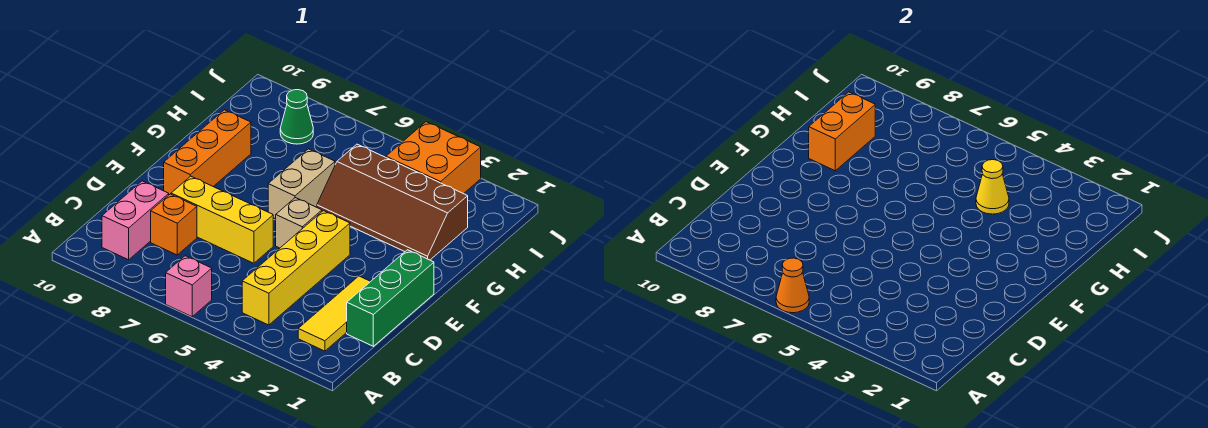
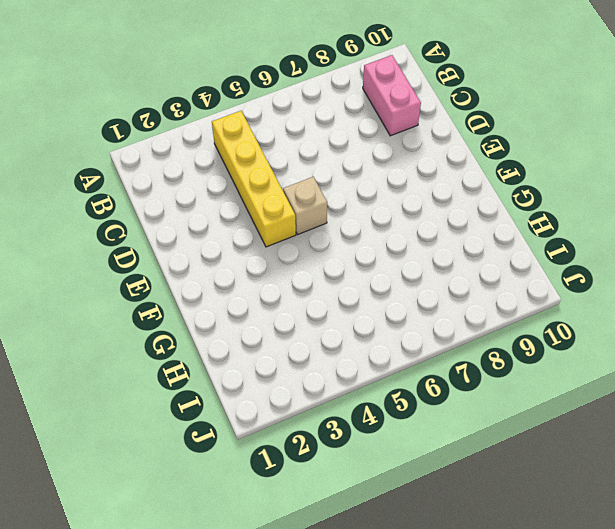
none -> pink brick A6 level 1
none -> yellow tile B2:D2 level 1
none -> green brick C1:E1 level 1

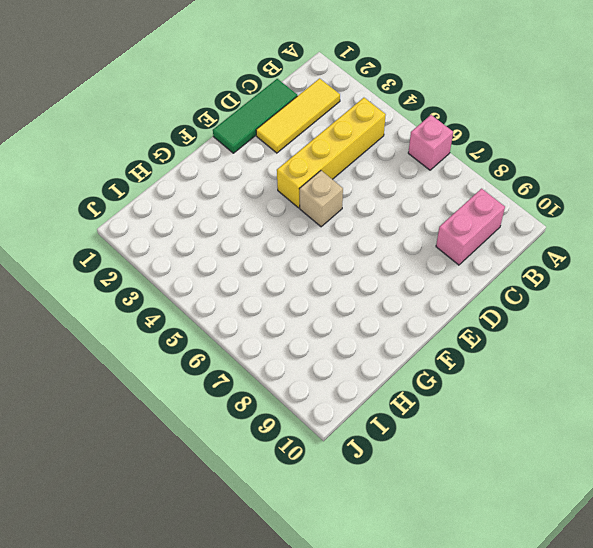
green tile C1:E1 level 1 -> green brick C1:E1 level 1
none -> orange brick C8 level 1
none -> yellow brick D6:D8 level 1
none -> orange brick E9:G9 level 1

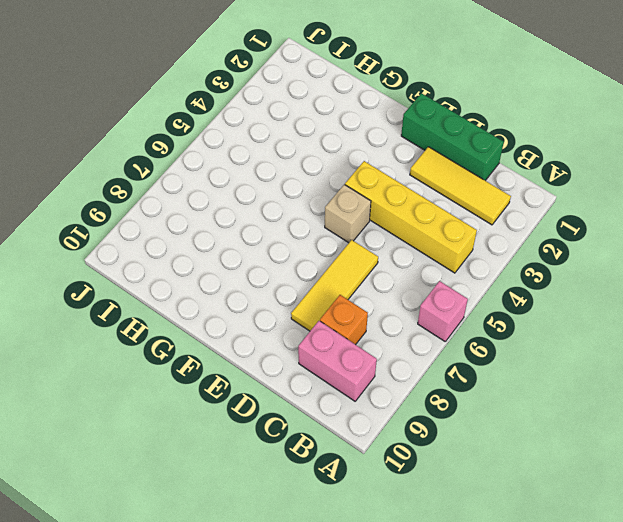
yellow tile D6:D8 level 1 -> yellow brick D6:D8 level 1
none -> orange brick E9:G9 level 1
none -> tan brick F6:G6 level 1
none -> brown slope G2:H5 level 1 top H

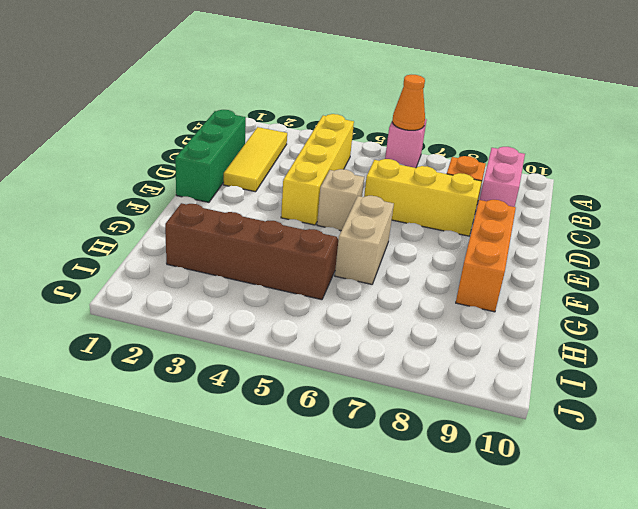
none -> orange brick I3:J4 level 1
none -> green cone I8 level 1
none -> orange brick G9:H9 level 2

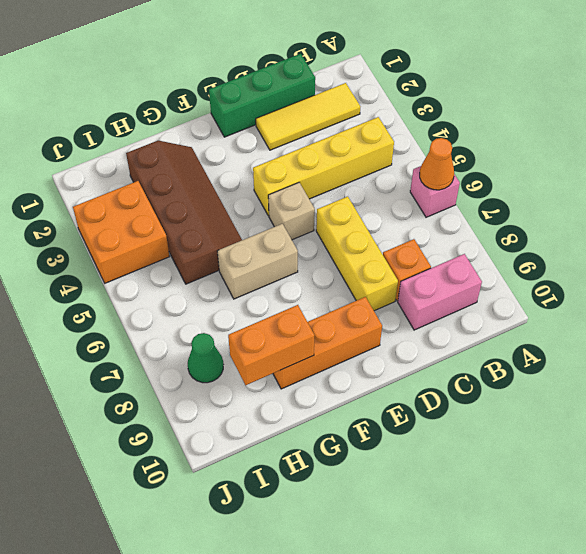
none -> yellow cone H4 level 2

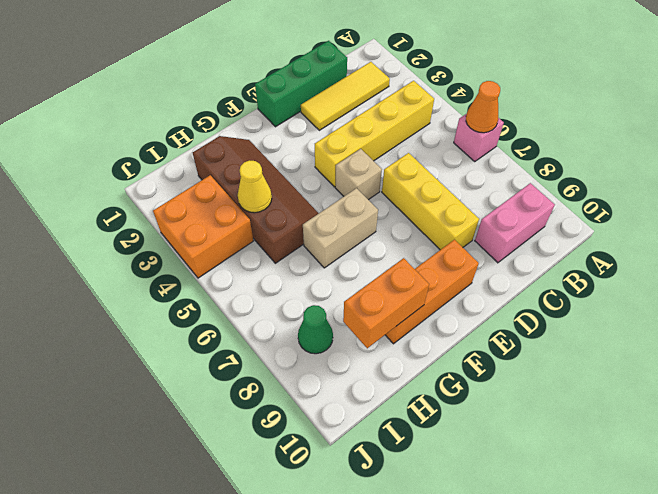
none -> orange brick C8 level 1

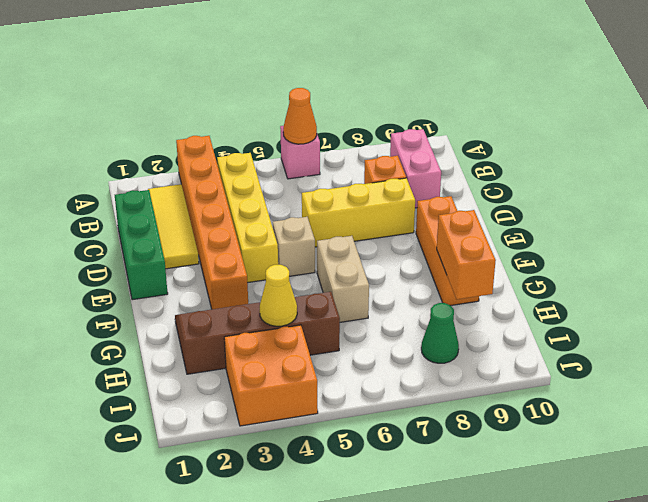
orange brick A3:F3 level 1 -> none

